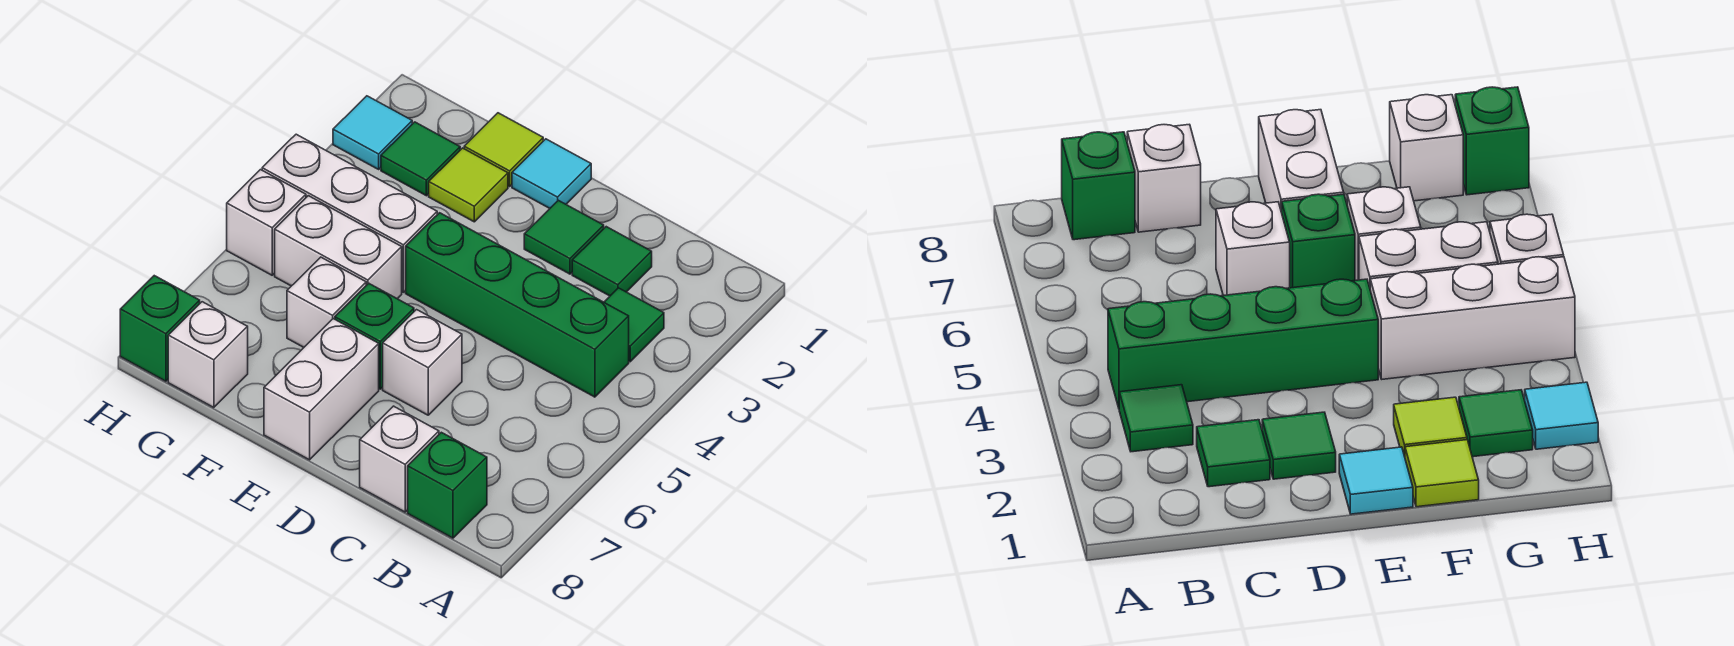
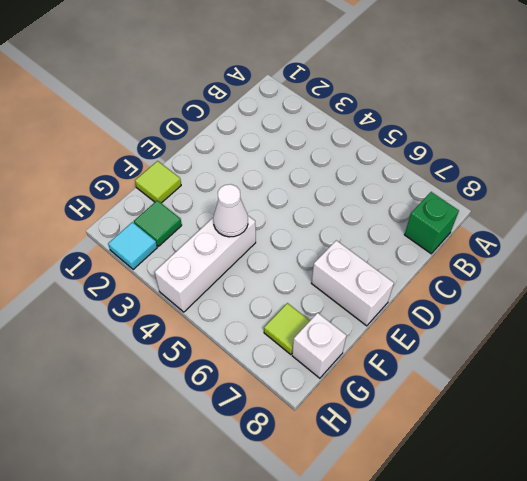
white cone F4 level 2 -> none
lime tile G7 level 1 -> lime tile F2 level 1
none -> green tile B3 level 1
none -> green brick B4:E4 level 1
none -> green tile C2 level 1

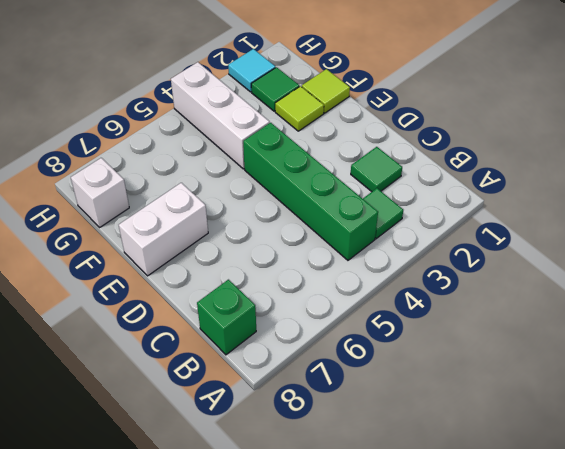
none -> white brick C8 level 1
none -> green tile D2 level 1
none -> white brick D6 level 1

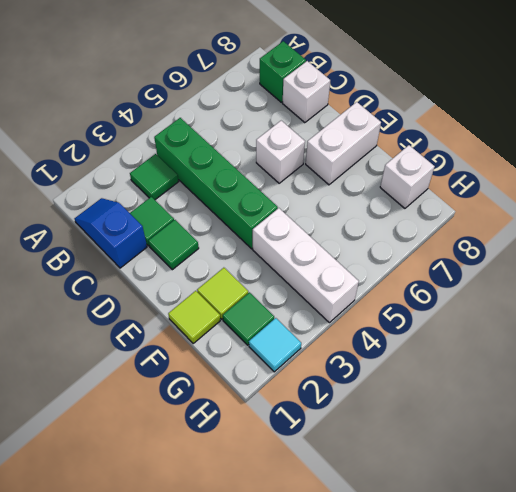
blue slope B1:C1 level 1 top C -> none
none -> cyan tile E1 level 1
none -> green brick E6 level 1
none -> white brick F5:G5 level 1

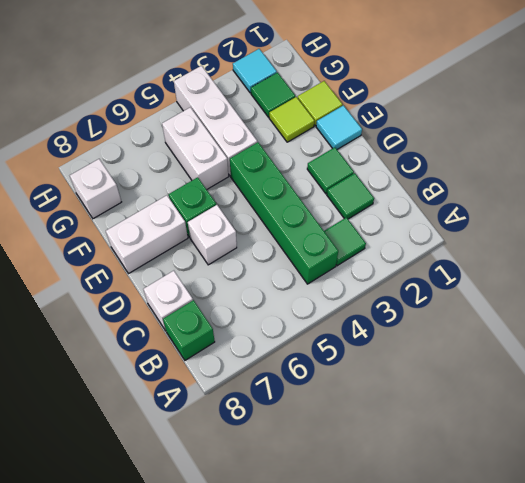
none -> white brick F6 level 1
none -> white brick H5 level 1
none -> green brick H8 level 1

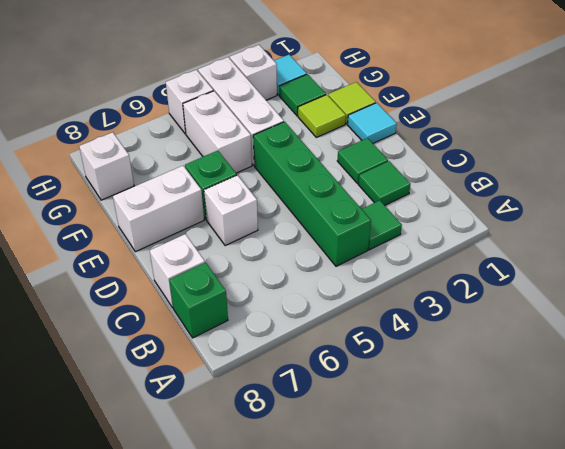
white brick H3 level 1 -> white brick F6 level 1
none -> green brick H8 level 1

